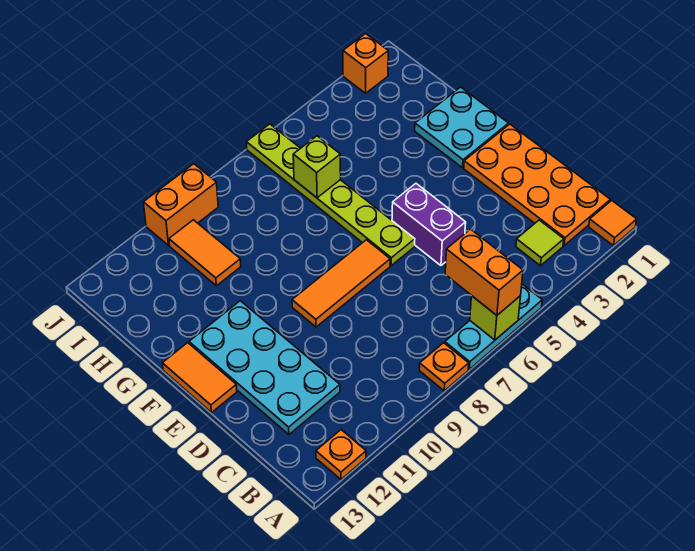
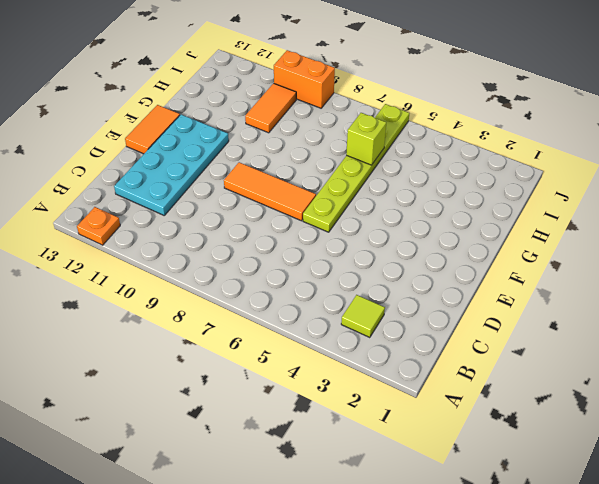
none -> orange tile A1 level 1
none -> cyan plate A5:A7 level 1
none -> orange plate A8 level 1

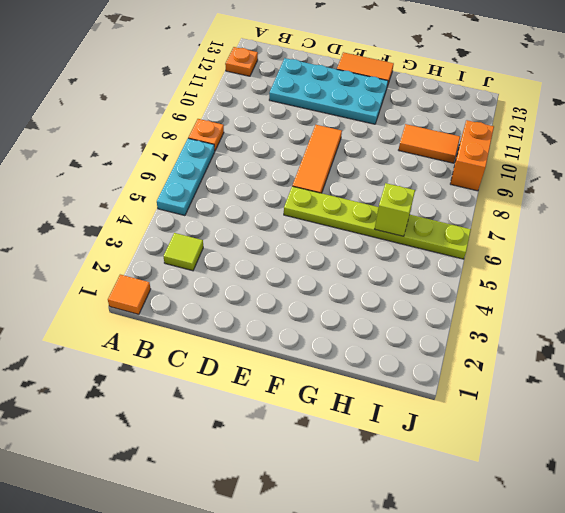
none -> orange plate B1:E2 level 1
none -> purple brick D5:E5 level 1
none -> cyan plate F1:G2 level 1

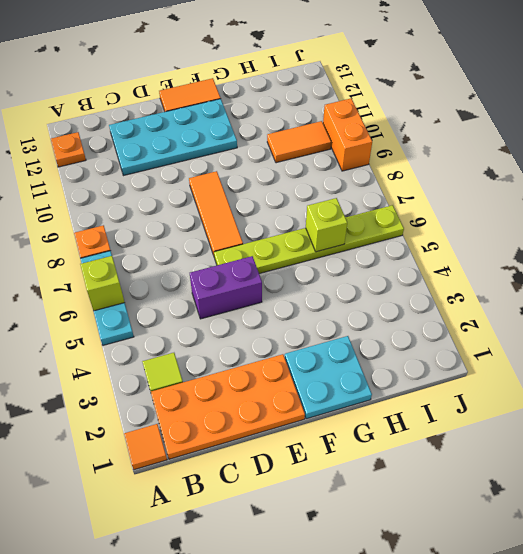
none -> orange brick J2 level 1
none -> orange brick A6:B6 level 3

